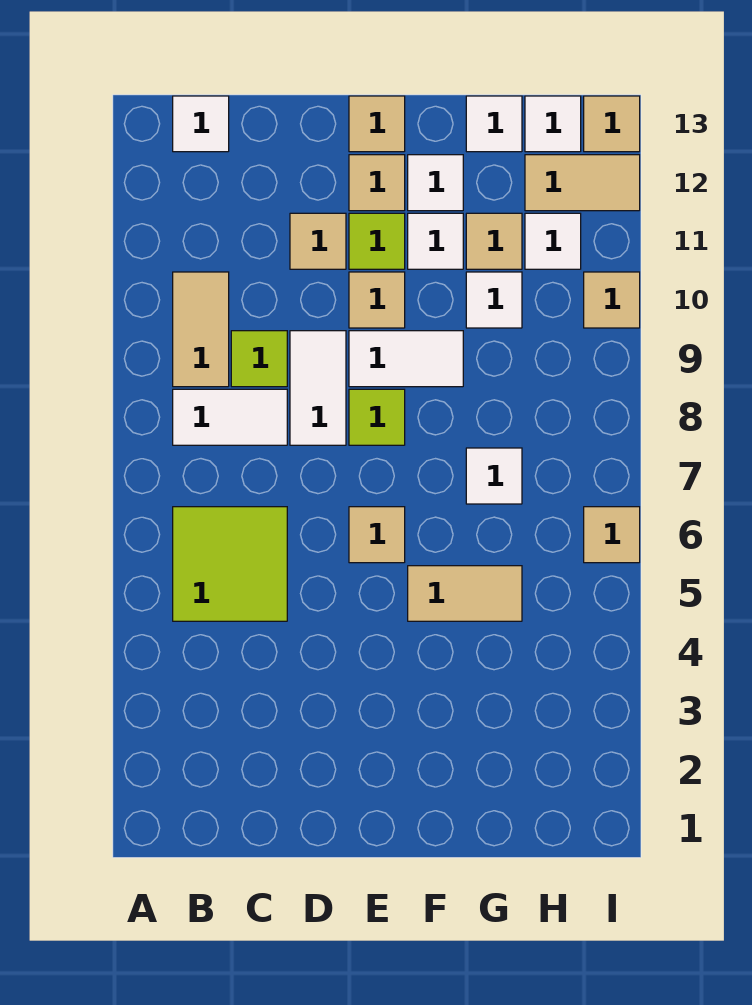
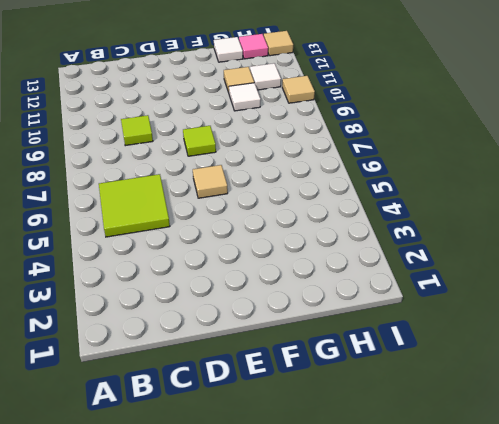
pink tile H13 level 1 -> white tile H13 level 1
none -> white tile B8:C8 level 1
none -> tan tile B9:B10 level 1
none -> white tile B13 level 1

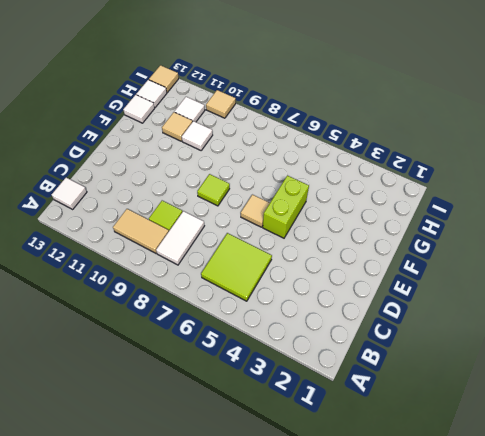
lime brick E5:F5 level 1 -> tan tile F5:G5 level 1
none -> white tile D8:D9 level 1
none -> tan tile D11 level 1
none -> white tile E9:F9 level 1

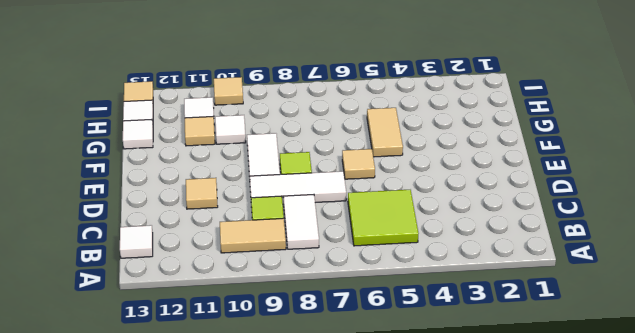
white tile D7:D9 level 1 -> white tile D8:D9 level 1
none -> tan tile E10 level 1
none -> lime tile E11 level 1
none -> tan tile E12 level 1

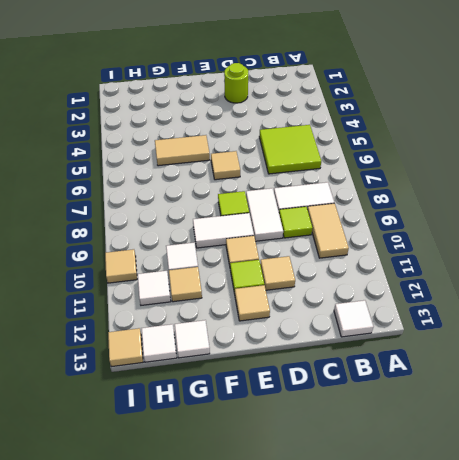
lime round brick D2 level 1 -> none
none -> tan tile E13 level 1
none -> white tile F11 level 1
none -> white tile F12 level 1

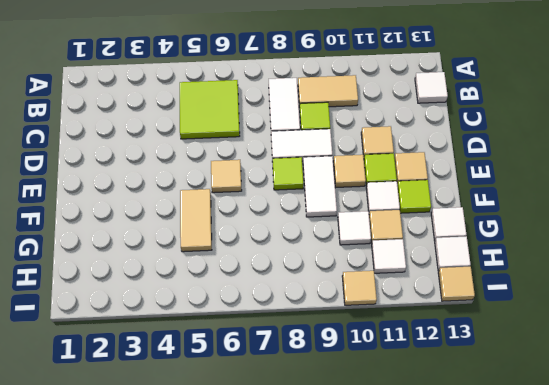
lime tile F12 level 1 -> white tile F12 level 1
none -> tan tile E13 level 1
none -> white tile G7 level 1
none -> tan tile H12:I12 level 1

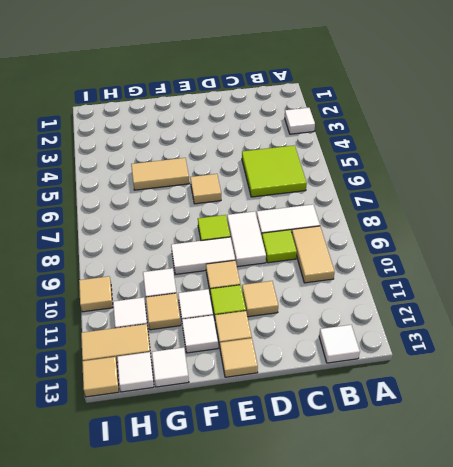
white tile A3 level 1 -> white tile G7 level 1
none -> tan tile I6 level 1

